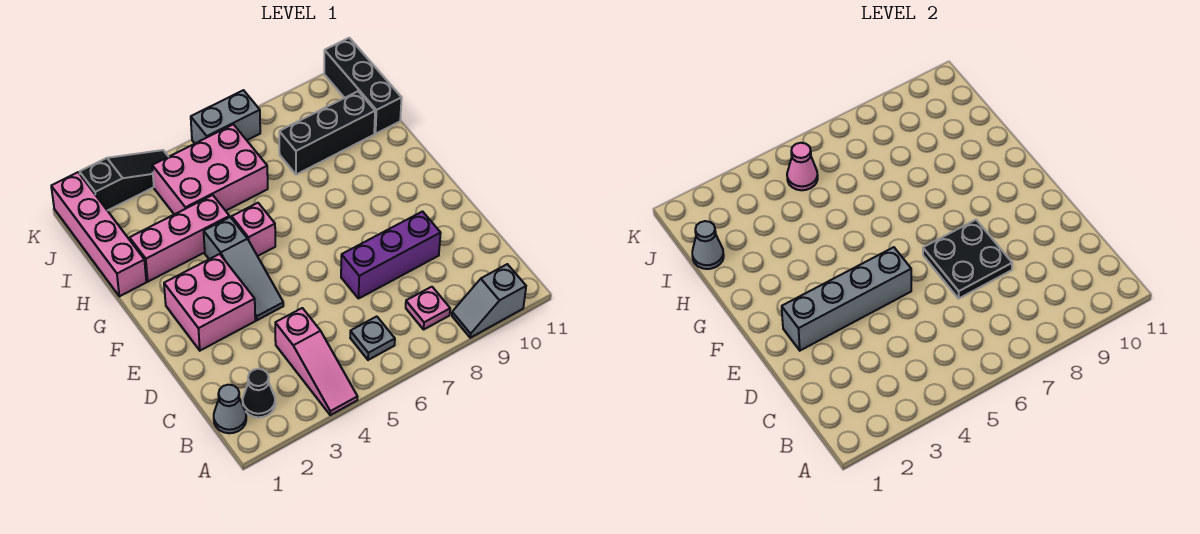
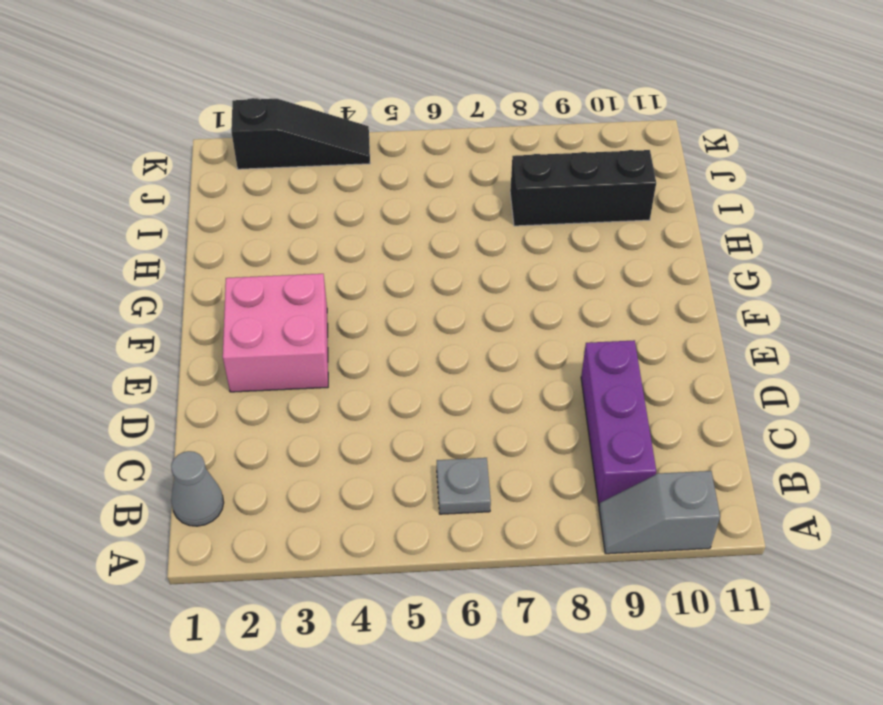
purple brick B9:D9 level 1 -> purple brick D7:D9 level 1
none -> pink slope A4:C4 level 1 top C
none -> black cone B2 level 1
none -> pink plate B8 level 1

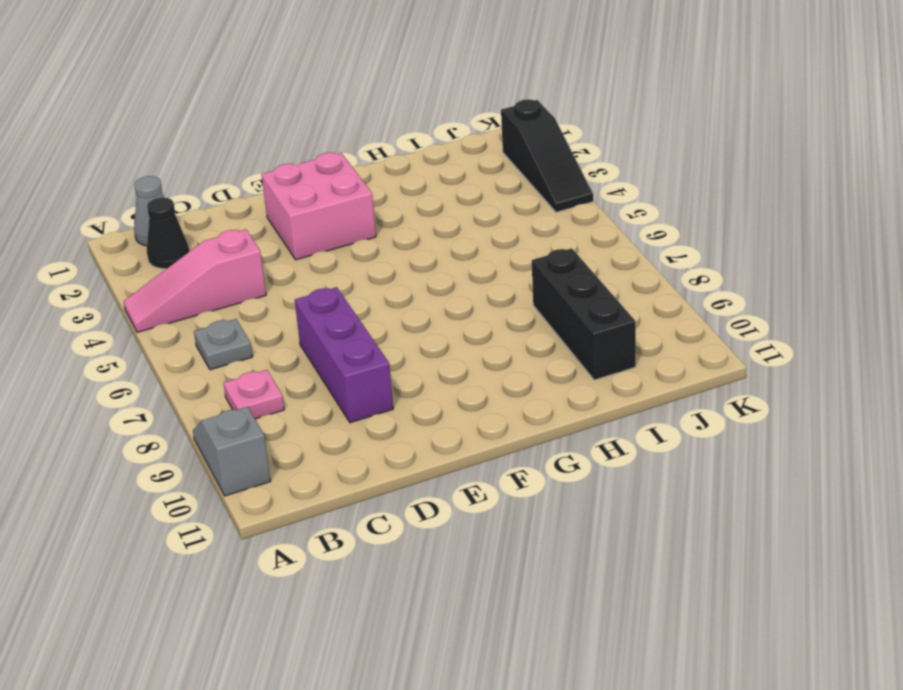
none -> grey slope E4:G4 level 1 top G
none -> pink brick G5 level 1
none -> pink brick H1:K1 level 1

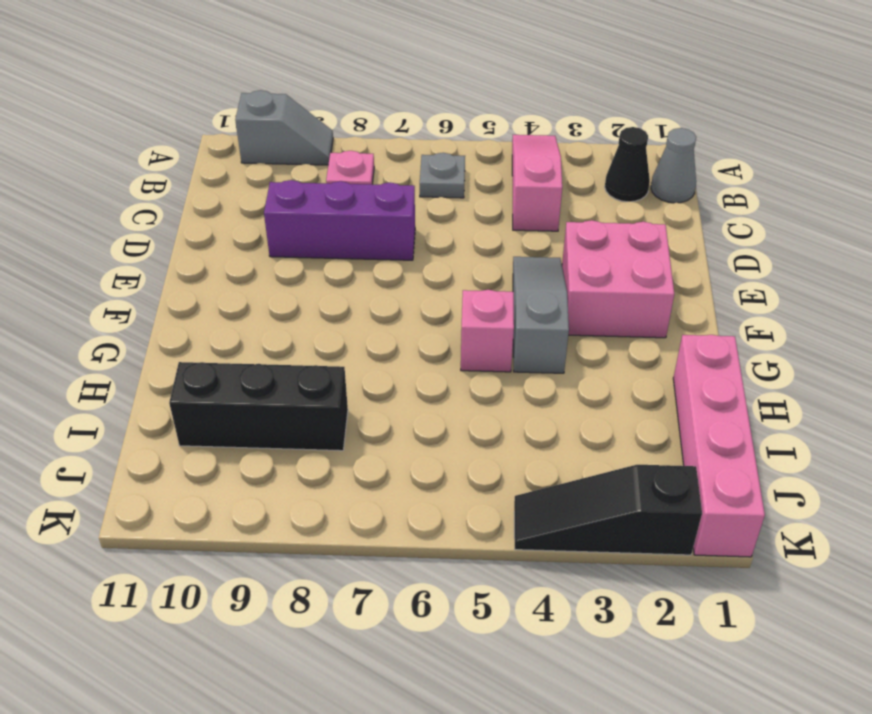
none -> pink brick H2:H4 level 1
none -> pink brick I4:J6 level 1
none -> black brick I11:K11 level 1

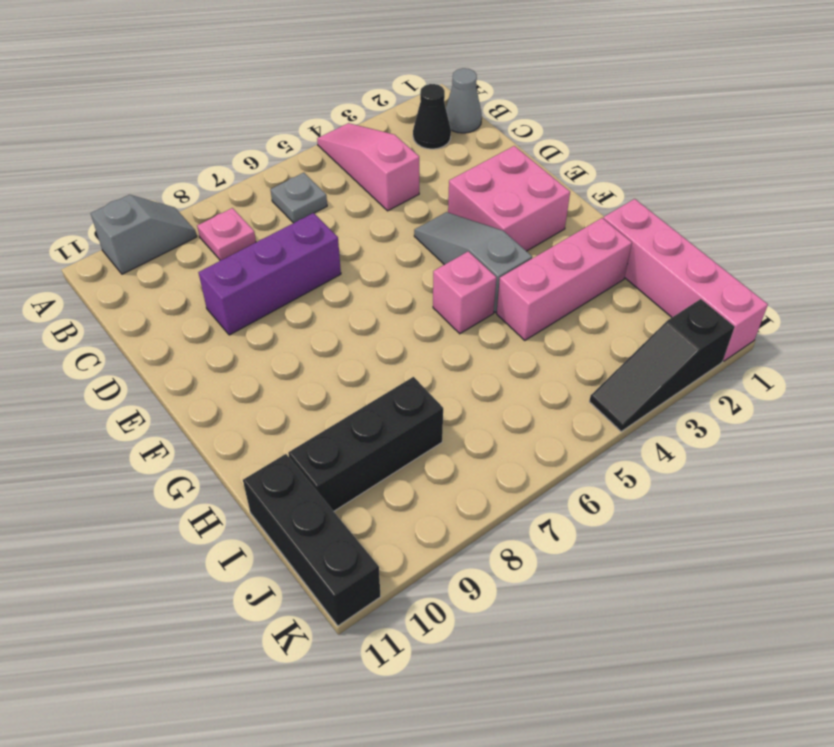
none -> pink brick I4:J6 level 1
none -> grey brick K6:K7 level 1
none -> black plate D7:E8 level 2

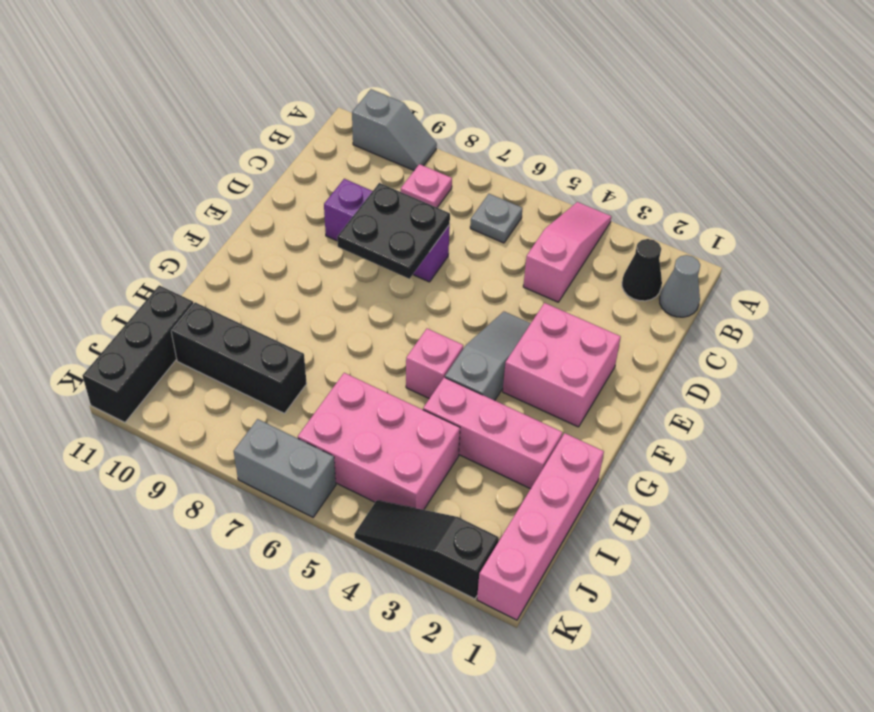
none -> grey brick E2:E5 level 2
none -> grey cone I1 level 2
none -> pink cone J5 level 2

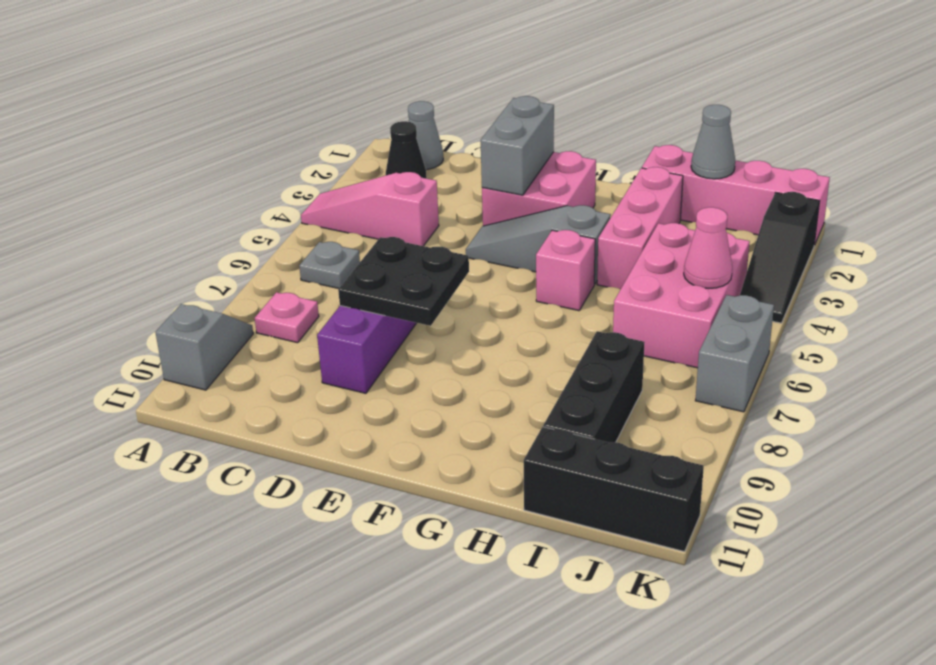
grey brick E2:E3 level 2 -> grey brick E2:E5 level 2

